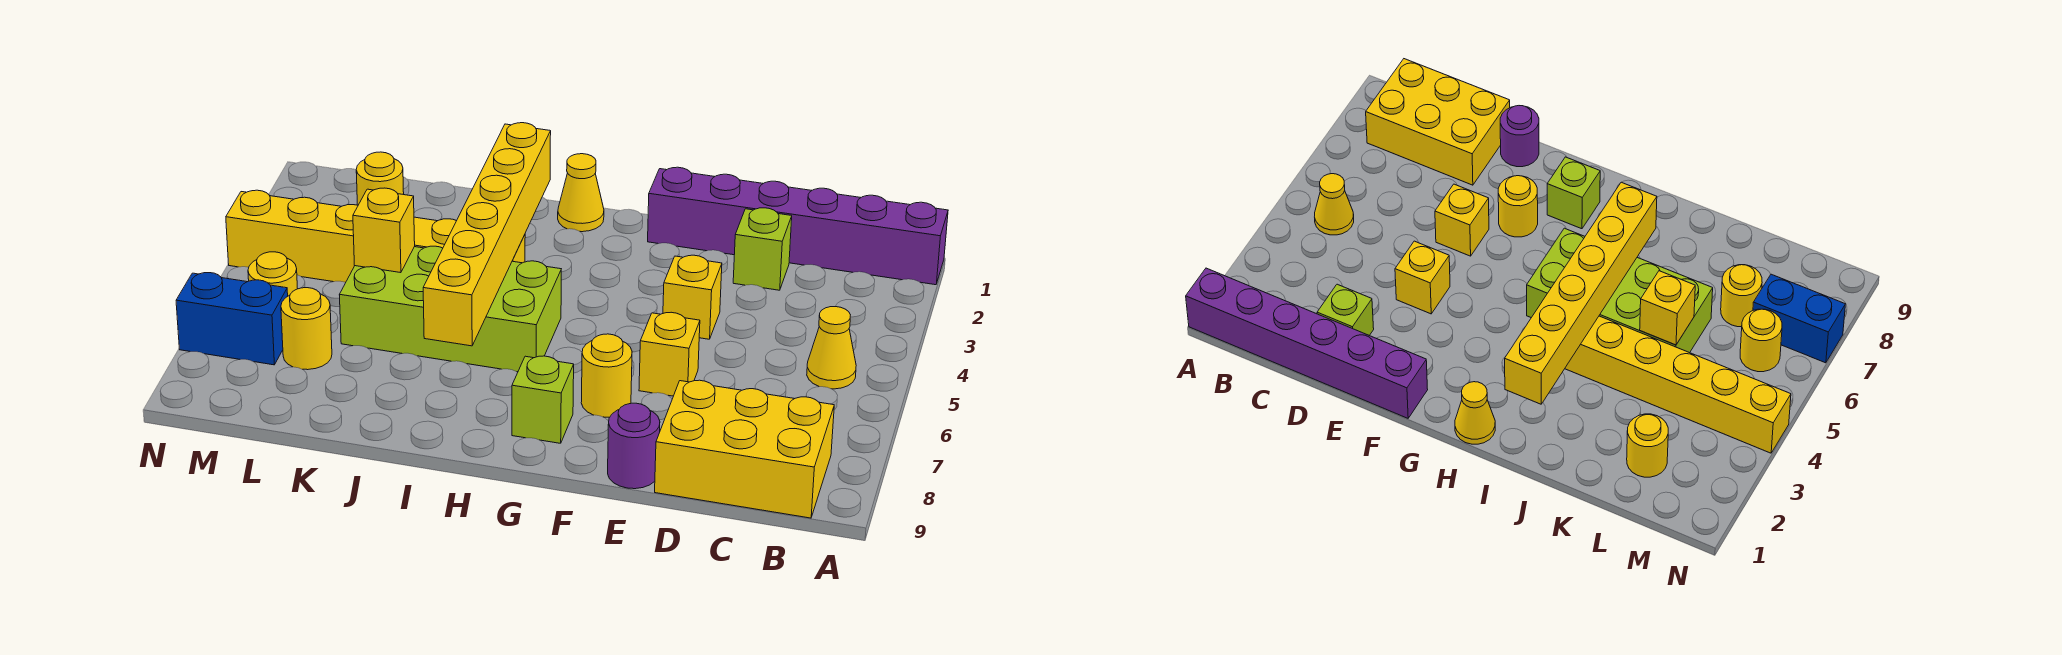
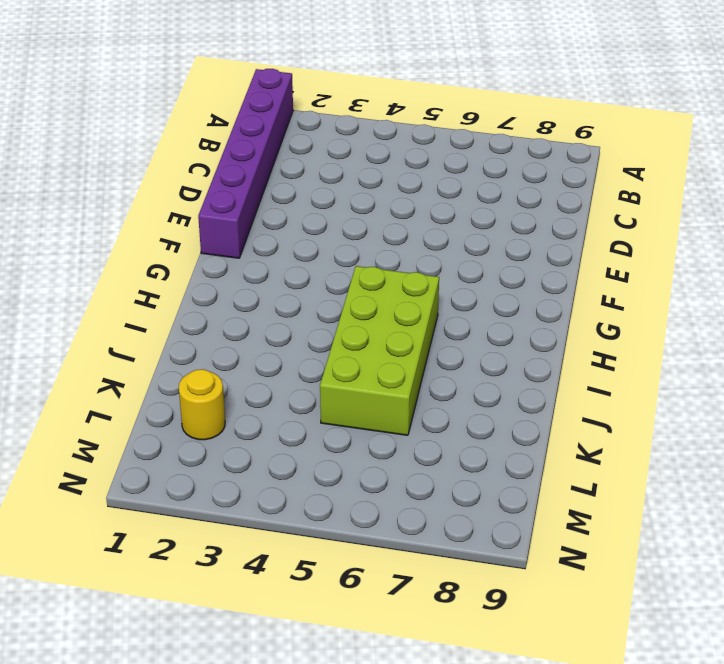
none -> yellow cone B5 level 1
none -> yellow brick B8:D9 level 1
none -> lime brick D2 level 1

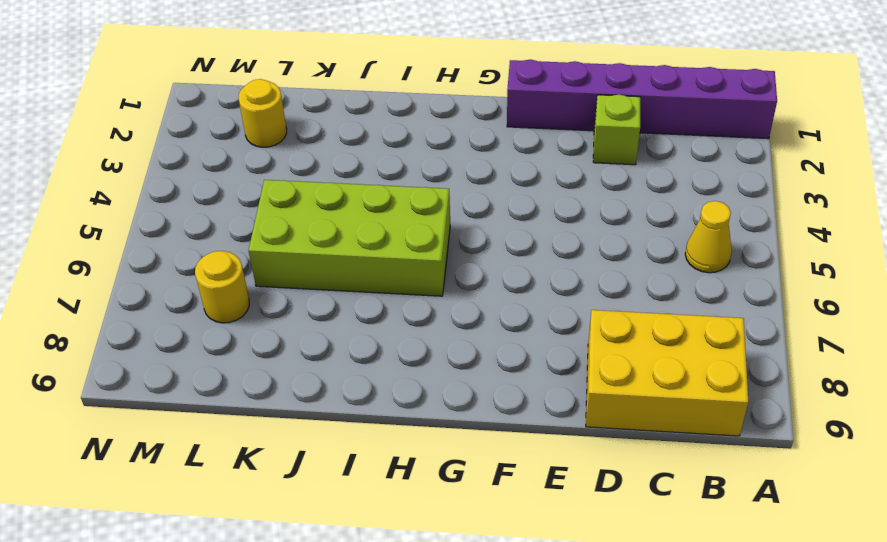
none -> yellow brick E4 level 1
none -> yellow brick E6 level 1
none -> purple round brick E9 level 1

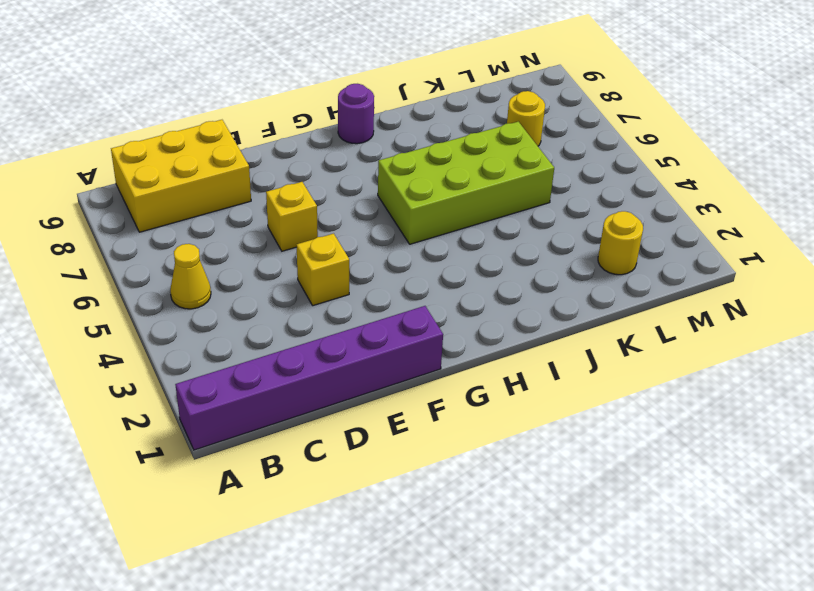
purple round brick H9 level 1 -> purple round brick E9 level 1
none -> lime brick D2 level 1
none -> yellow round brick F7 level 1
none -> lime brick G8 level 1

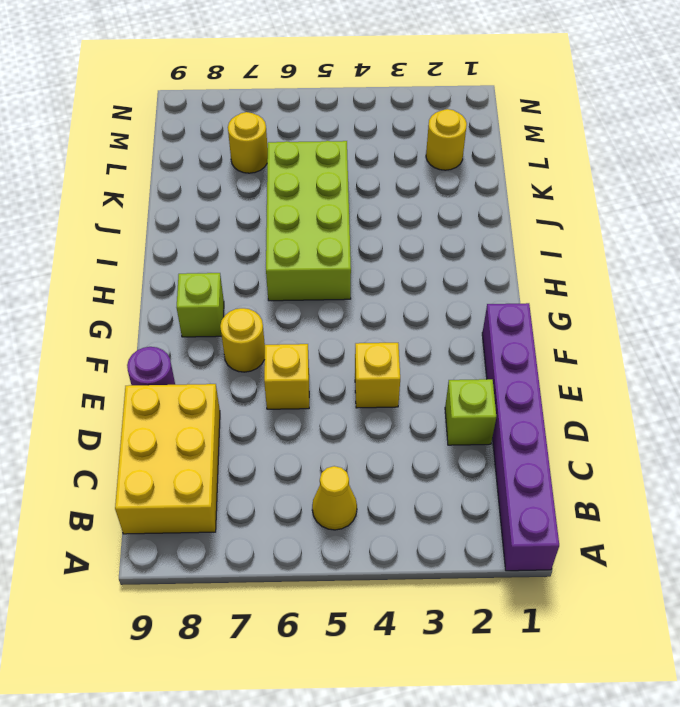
none -> yellow cone H1 level 1
none -> yellow brick I4:N4 level 1
none -> yellow round brick M6 level 1

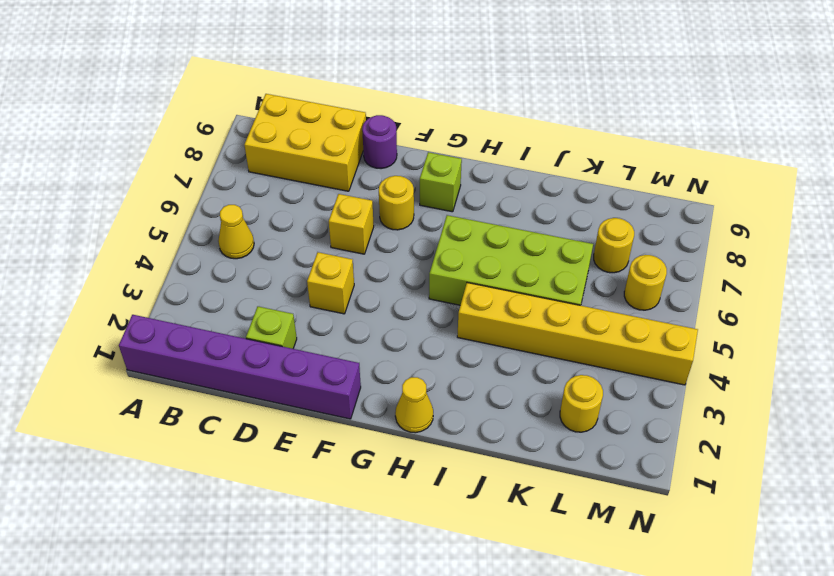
none -> blue brick M7:N7 level 1
none -> yellow brick I2:I7 level 2
none -> yellow brick K5 level 2

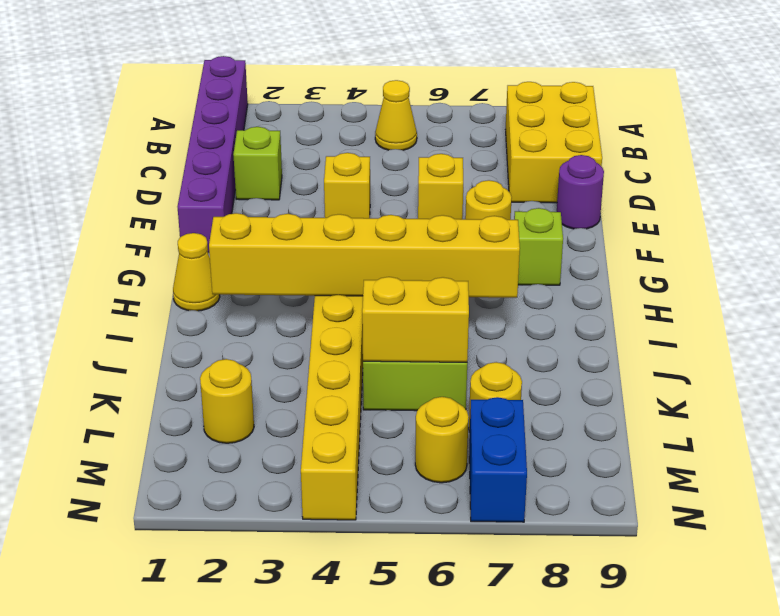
yellow brick K5:K6 level 2 -> yellow brick K5 level 2

